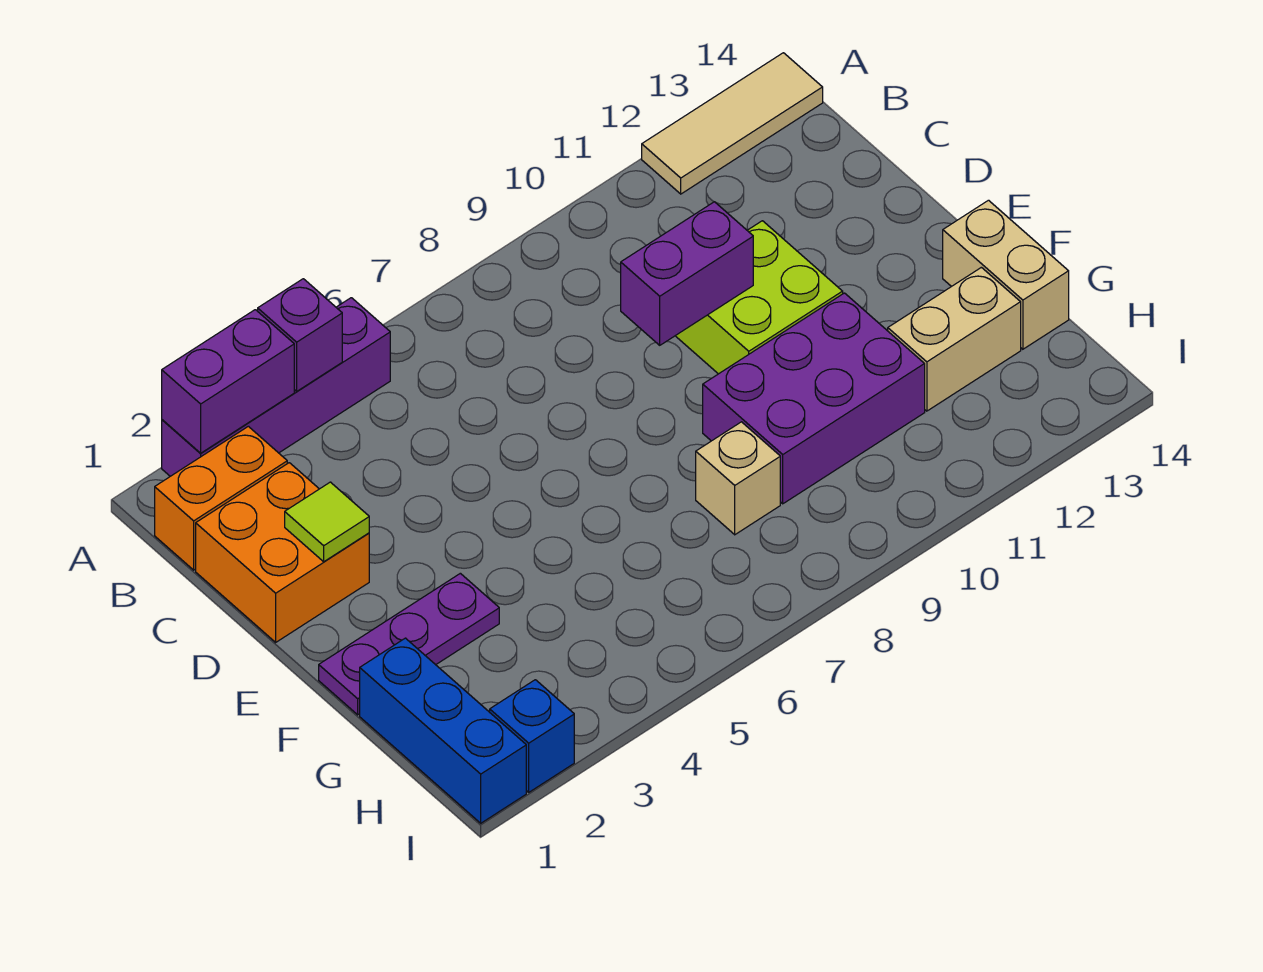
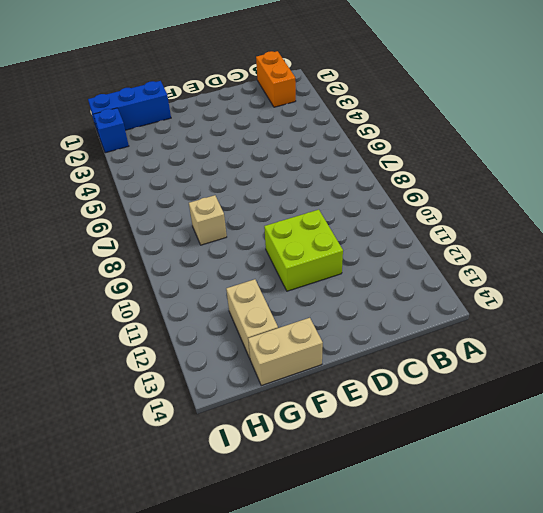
none -> purple brick A2:A5 level 1
none -> tan tile A12:A14 level 1
none -> orange brick C1:D2 level 1

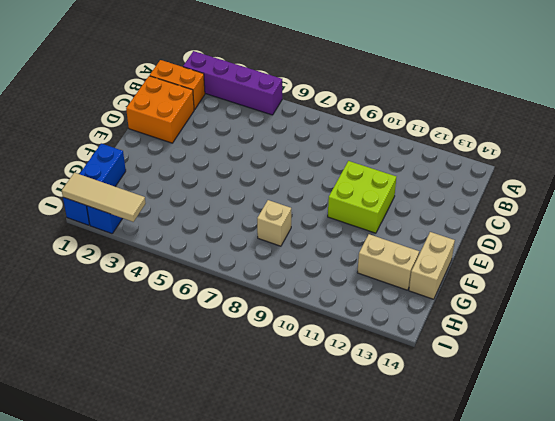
tan tile I1:I3 level 2 -> tan tile A12:A14 level 1
none -> purple plate F1:F3 level 1
none -> purple brick F9:G11 level 1
none -> purple brick A2:A3 level 2

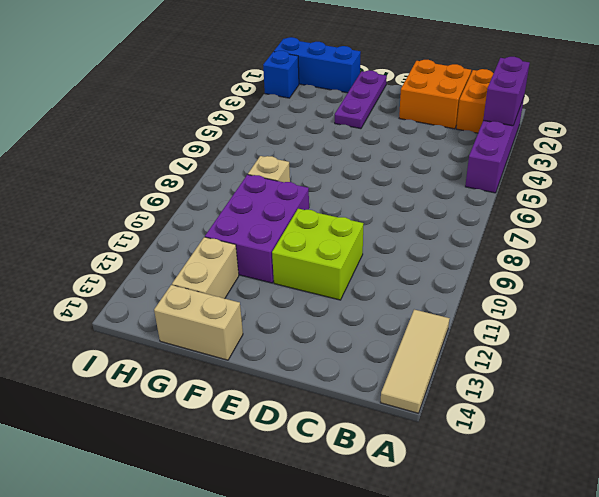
none -> purple brick A4 level 2
none -> lime tile D2 level 2
none -> purple brick D9:D10 level 2

